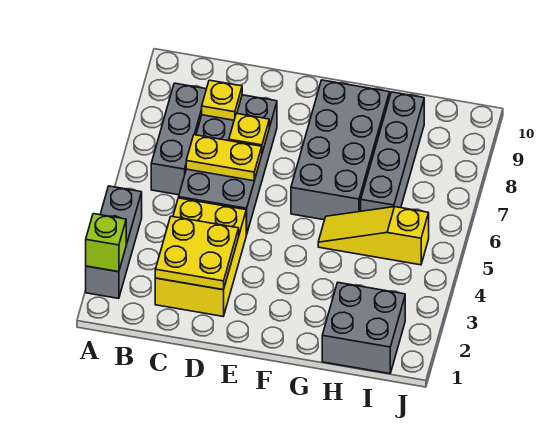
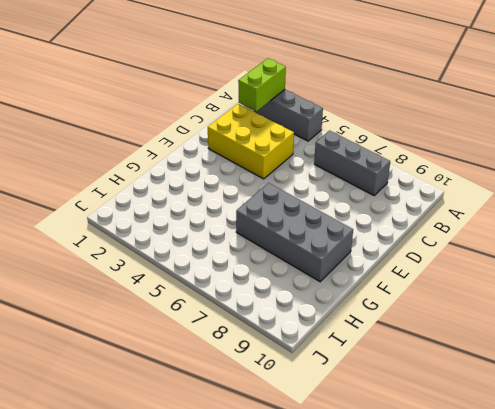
lime brick A2:B2 level 2 -> lime brick A2 level 2
none -> grey brick C5:D8 level 1
none -> yellow slope G5:I5 level 1 top I
none -> grey brick H1:I2 level 1

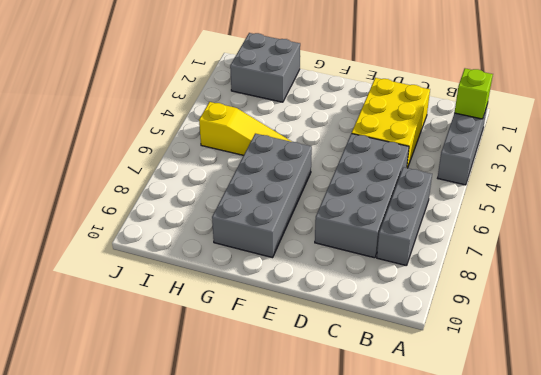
none -> grey brick H6:H9 level 1
none -> yellow plate C2:D3 level 2
none -> yellow plate C6:D6 level 2

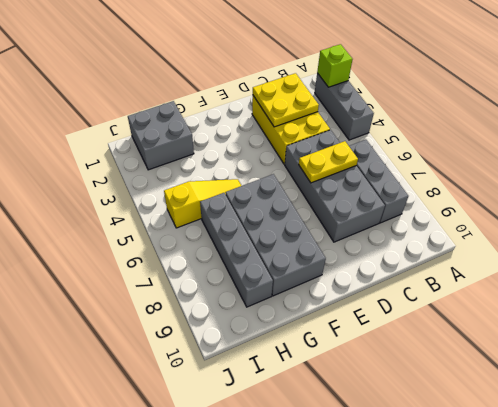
none -> yellow plate C8 level 2
none -> yellow plate D7 level 2

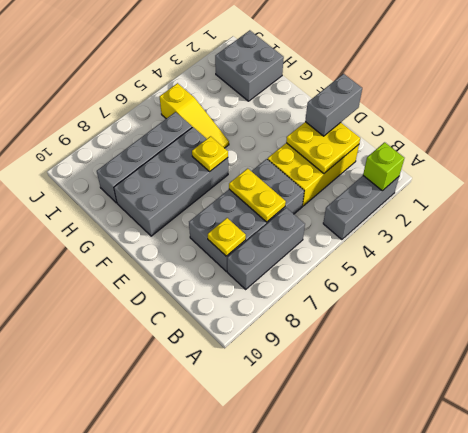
grey brick D1:D2 level 3 -> none
yellow plate F6 level 2 -> yellow plate D7 level 2

